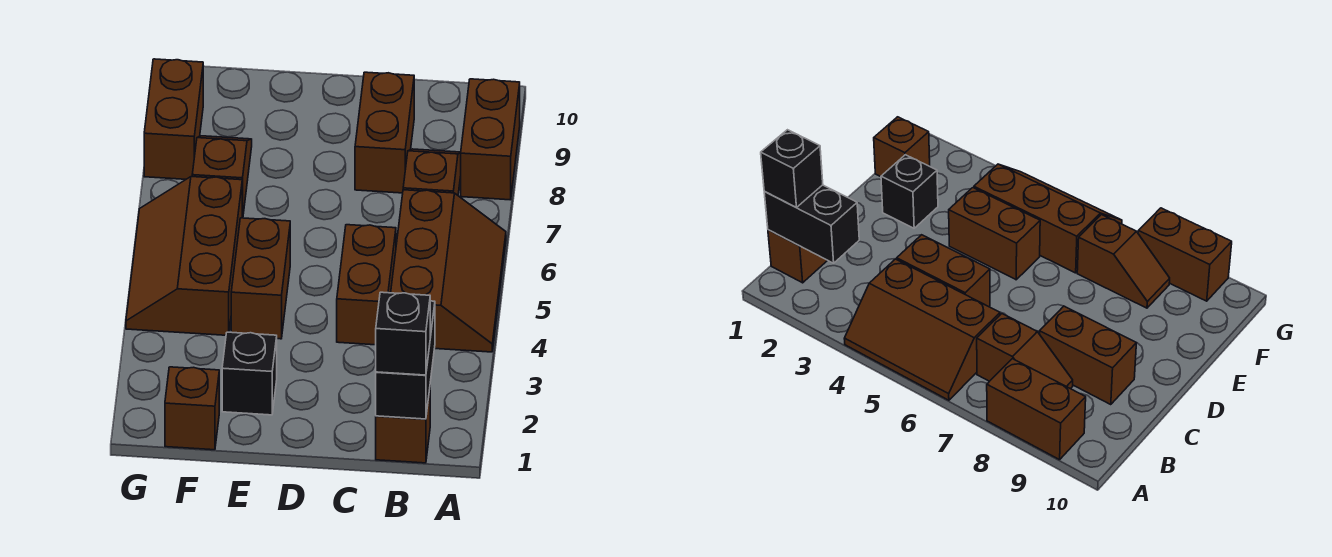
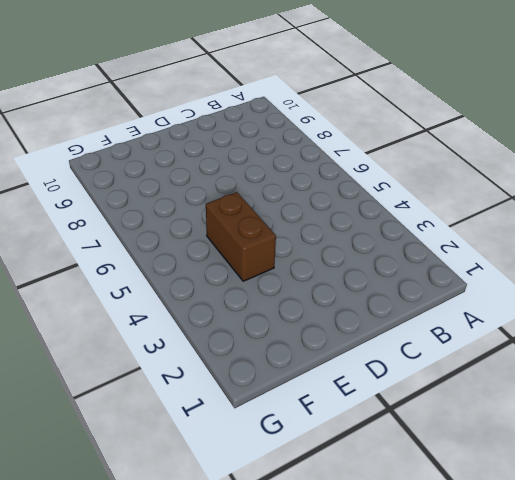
none -> brown slope A4:B6 level 1 top B
none -> brown brick A8:A9 level 1
none -> brown brick B1 level 1

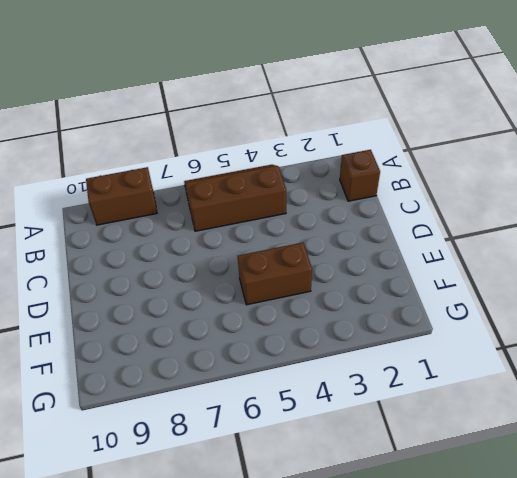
none -> brown slope B7:B8 level 1 top 7
none -> brown brick C4:C5 level 1
none -> brown brick C8:C9 level 1

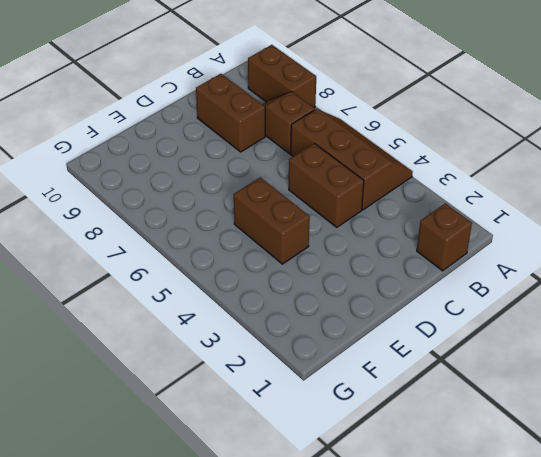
none -> black brick E2 level 1
none -> brown brick F1 level 1
none -> brown slope F4:G6 level 1 top F

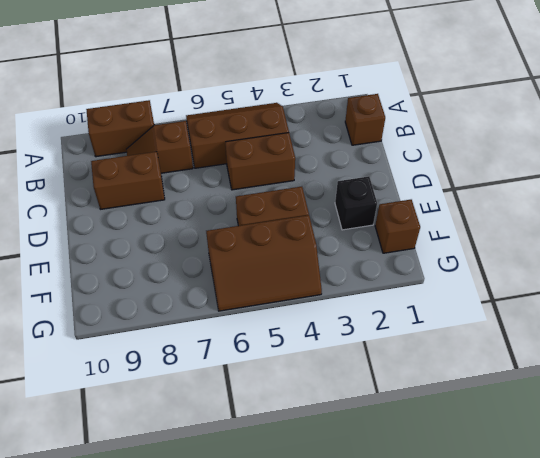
none -> brown slope F7:F8 level 1 top 7
none -> brown brick G8:G9 level 1
none -> black brick B1:B2 level 2

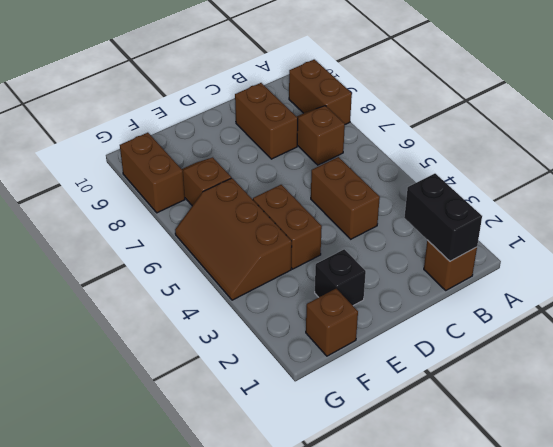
none -> brown slope A4:B6 level 1 top B
none -> black brick B1 level 3

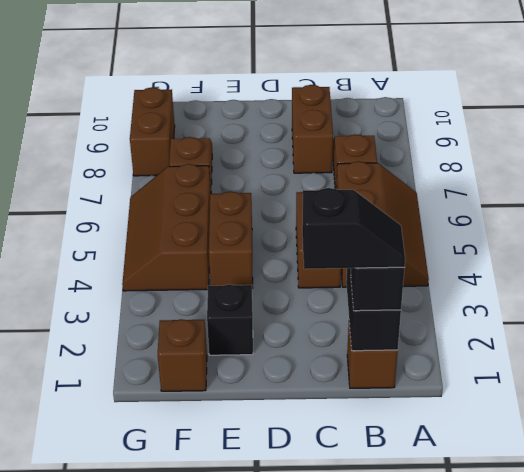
black slope B1:C1 level 4 top C -> none
none -> brown brick A8:A9 level 1

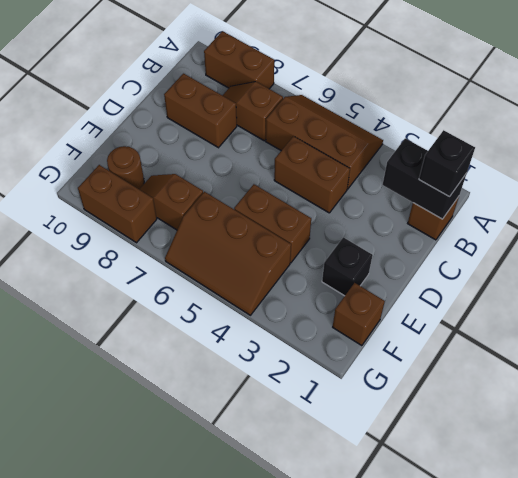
brown round brick F9 level 1 -> none

